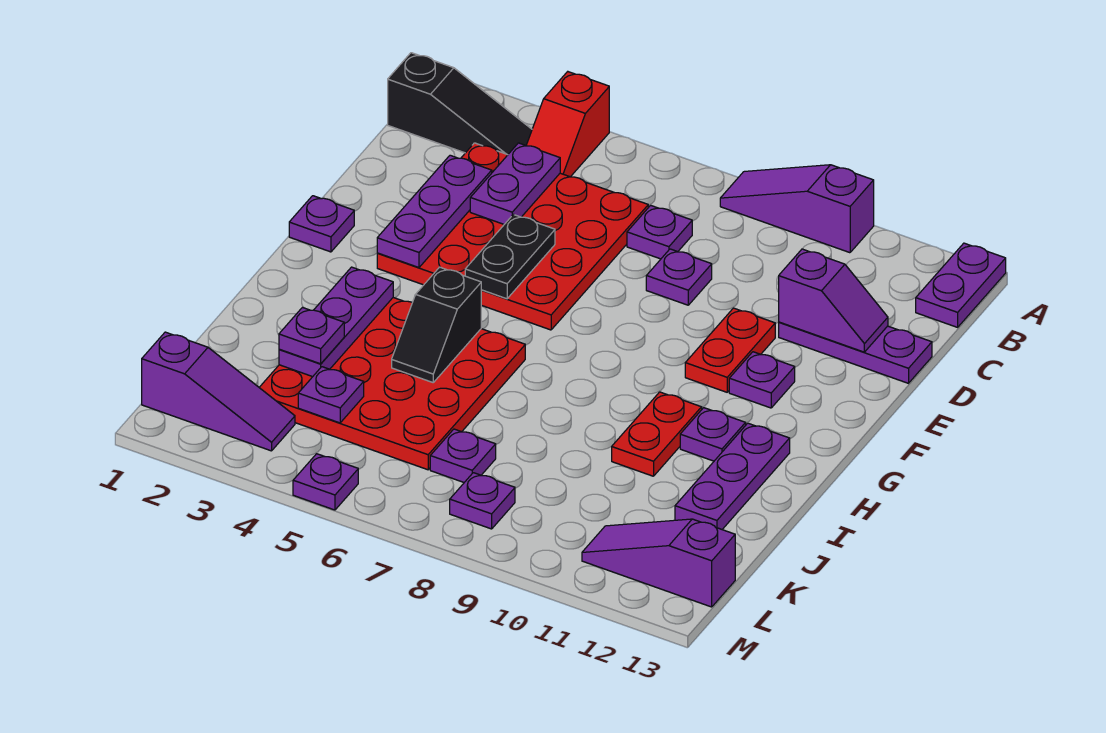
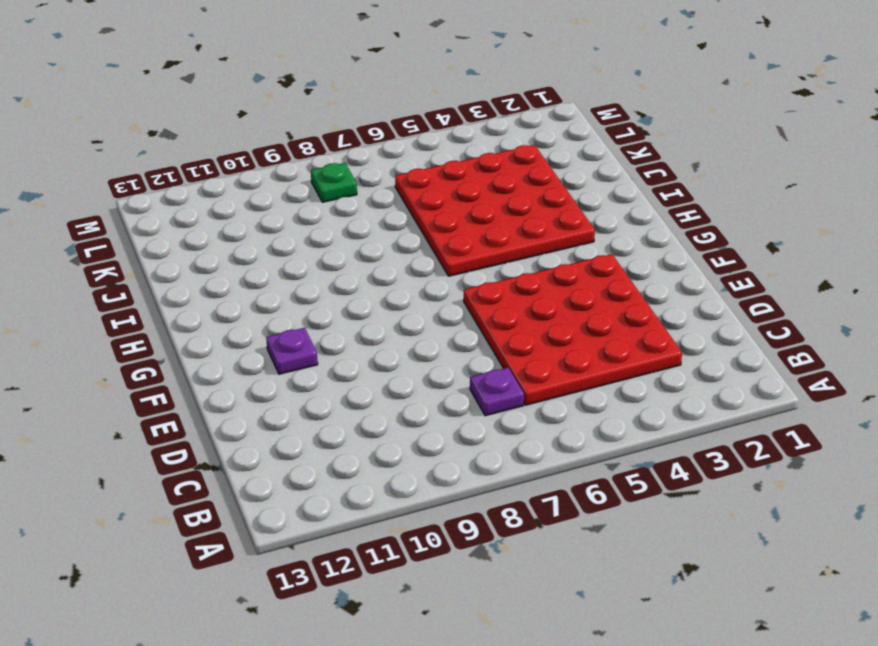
green plate L8 level 1 -> purple plate L8 level 1
none -> red slope A4:B4 level 1 top A
none -> purple slope A8:A10 level 1 top 10
none -> purple plate A13:B13 level 1

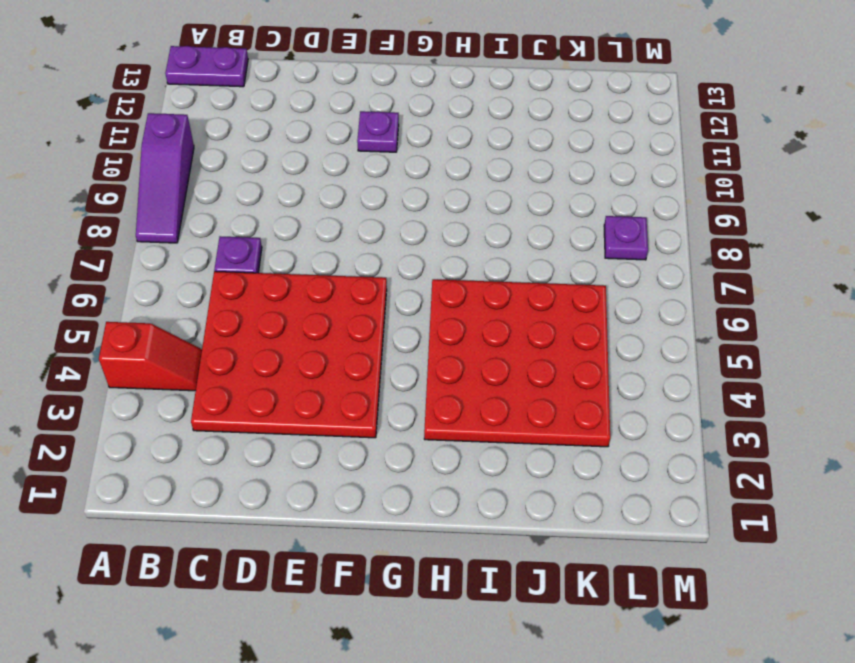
none -> black slope B1:B3 level 1 top 1
none -> purple plate D8 level 1
none -> purple plate D11:D13 level 1

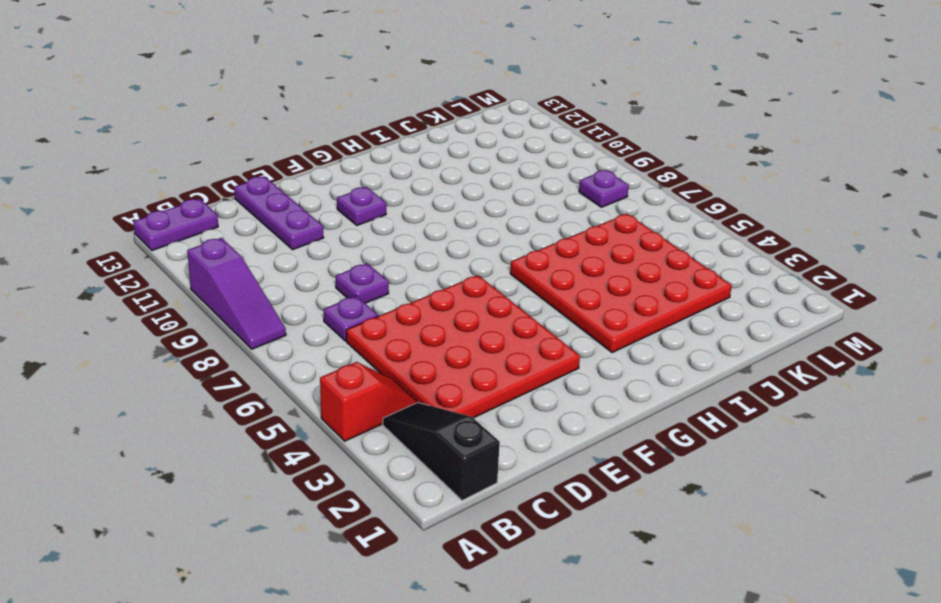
none -> red plate E10:F10 level 1
none -> purple plate F1 level 1
none -> red plate H10:I10 level 1

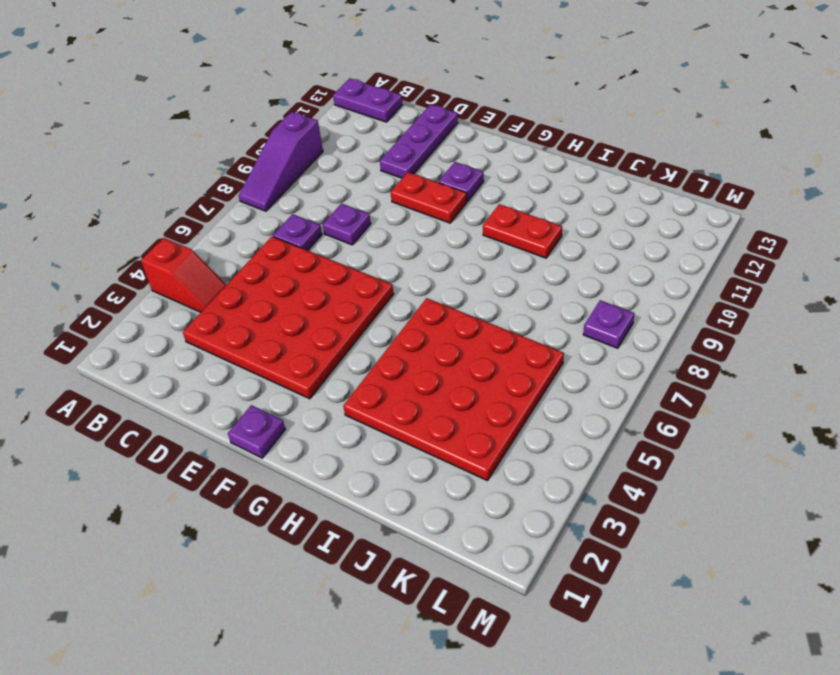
none -> black slope B1:B3 level 1 top 1
none -> purple plate H11 level 1
none -> purple plate H12:J12 level 1

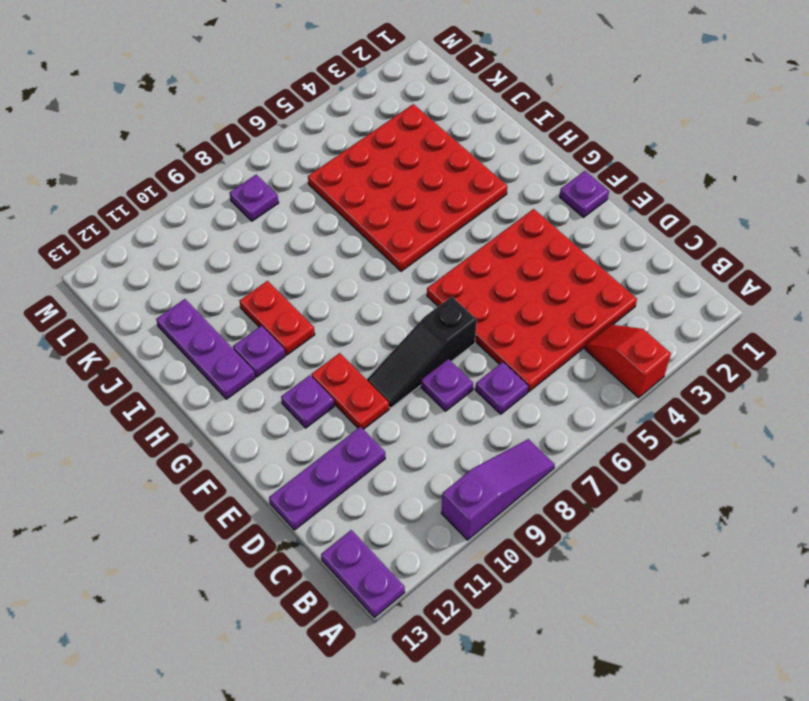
black slope E7:E9 level 1 top 7 -> black slope B1:B3 level 1 top 1
none -> purple plate K7 level 1
none -> purple slope L1:L3 level 1 top 1
none -> purple slope L11:L13 level 1 top 13

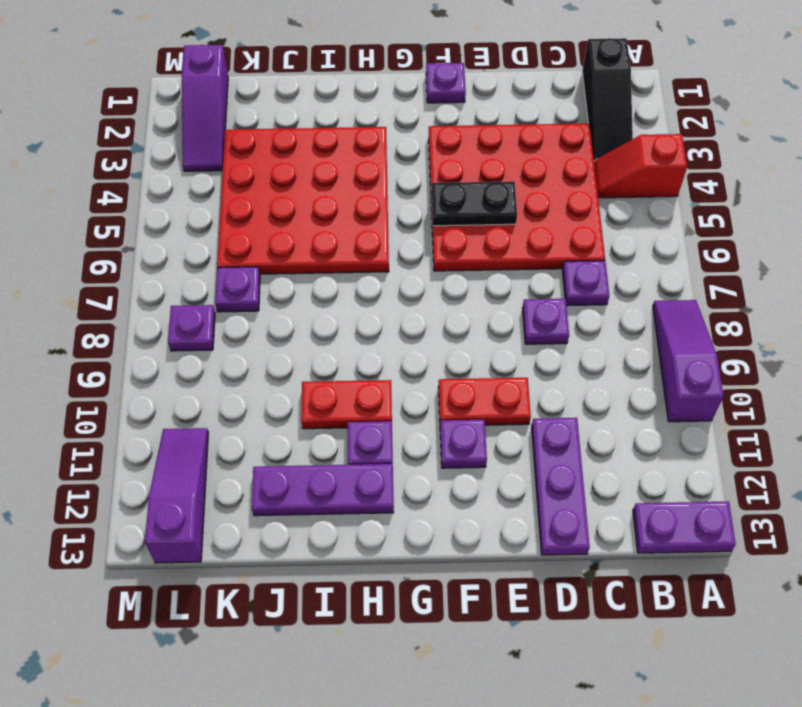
none -> purple plate M5 level 1
none -> purple plate C4:D4 level 2
none -> purple plate D3:F3 level 2

